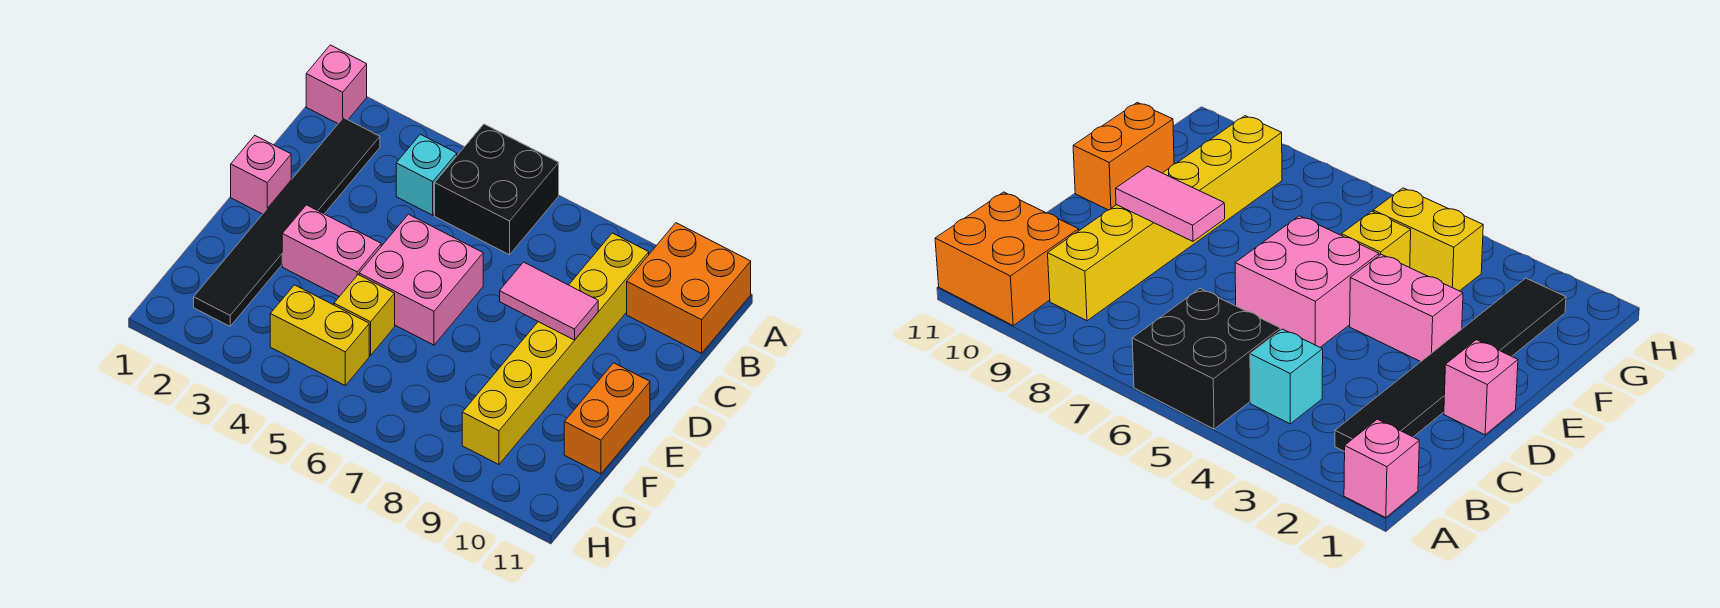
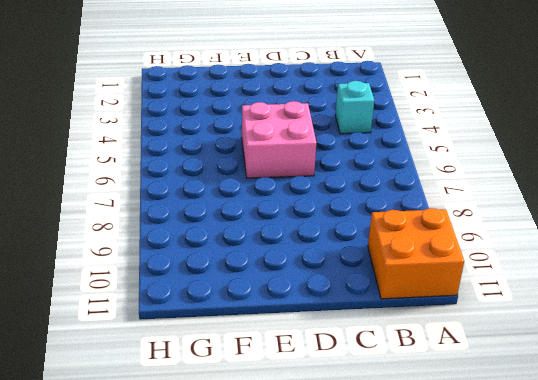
none -> pink brick A1 level 1
none -> black brick A5:B6 level 1
none -> black tile B2:G2 level 1

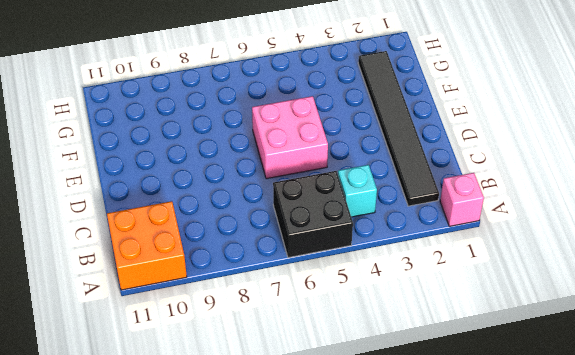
none -> yellow brick B9:G9 level 1
none -> pink brick D1 level 1
none -> pink brick E3:E4 level 1

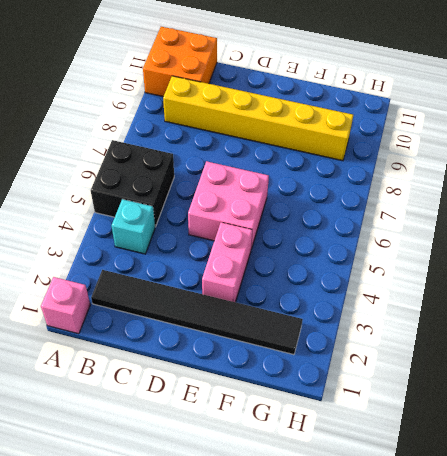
none -> pink brick D1 level 1
none -> orange brick E11:F11 level 1
none -> yellow brick F5 level 1

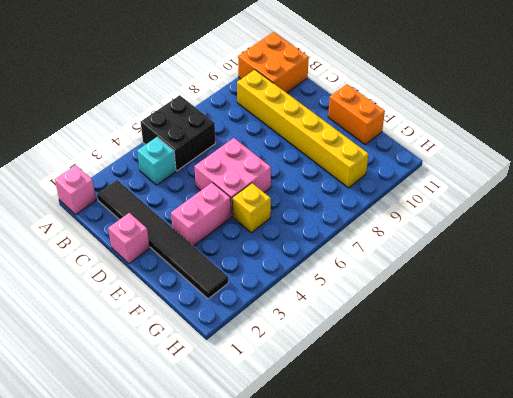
none -> yellow brick G4:G5 level 1
none -> pink tile D8:D9 level 2

